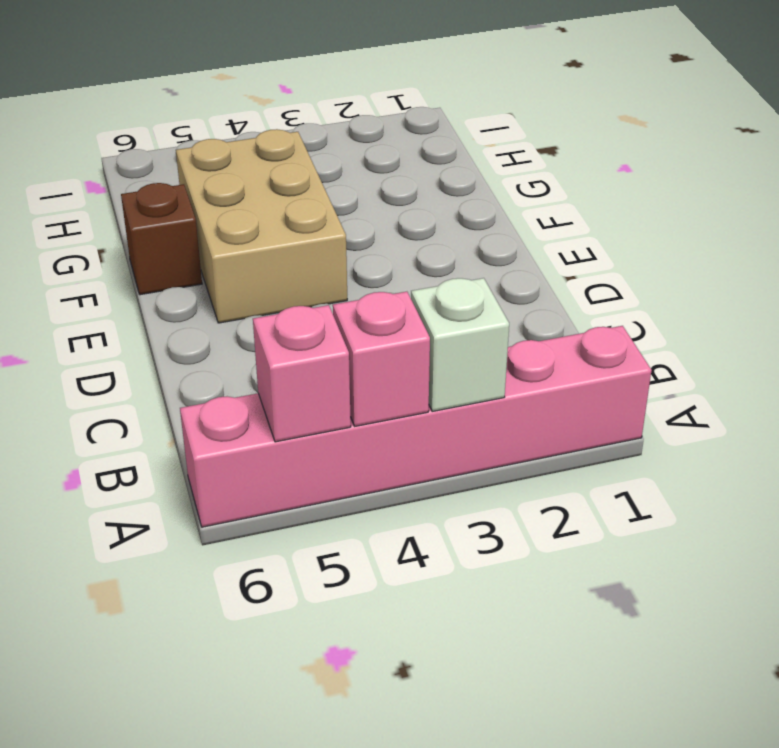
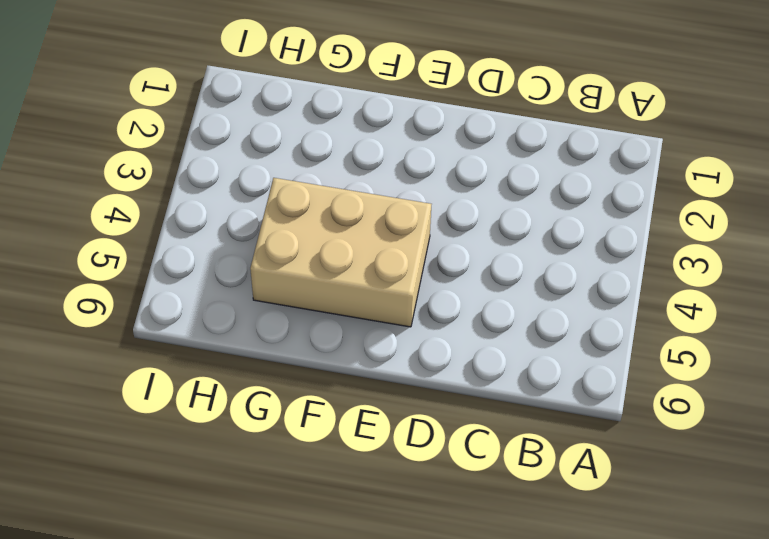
none -> pink brick A1:A6 level 1
none -> brown brick F6 level 1

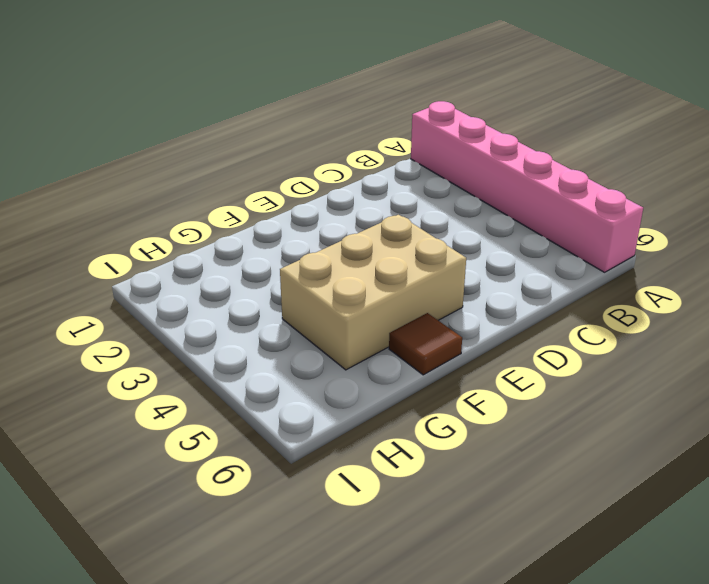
brown tile F6 level 1 -> brown brick F6 level 1
none -> white brick A3 level 2
none -> pink brick A4 level 2

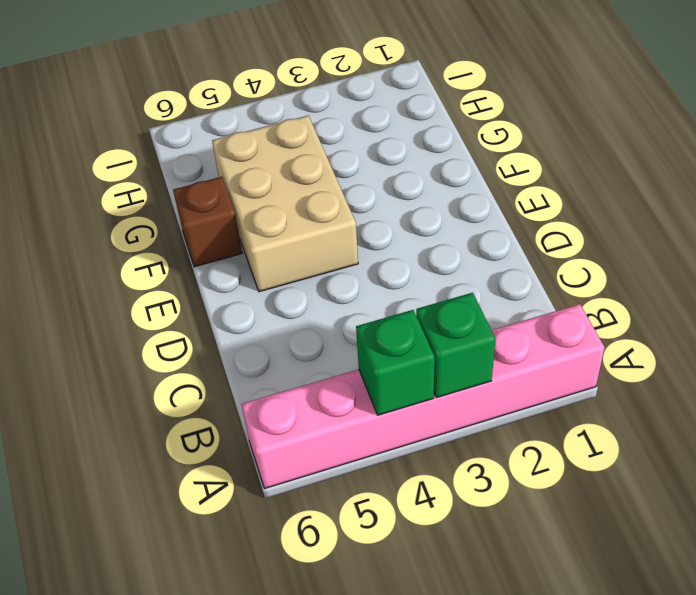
green brick A3 level 2 -> white brick A3 level 2
green brick A4 level 2 -> pink brick A4 level 2
none -> pink brick A5 level 2

